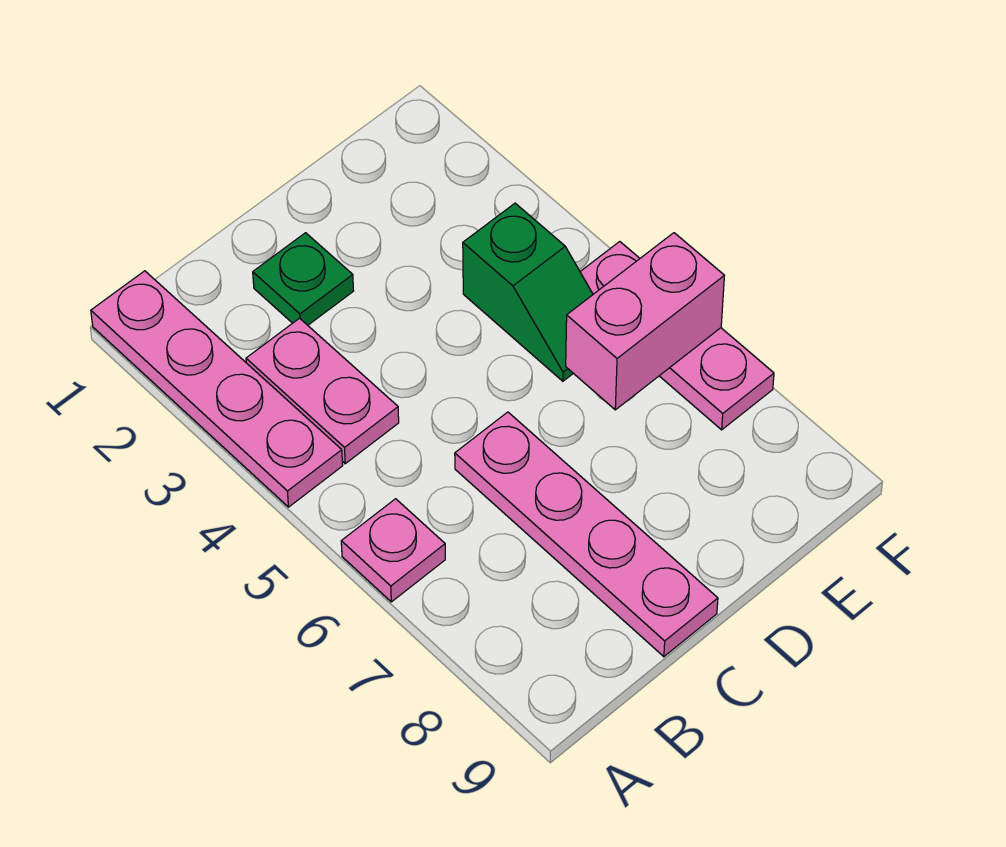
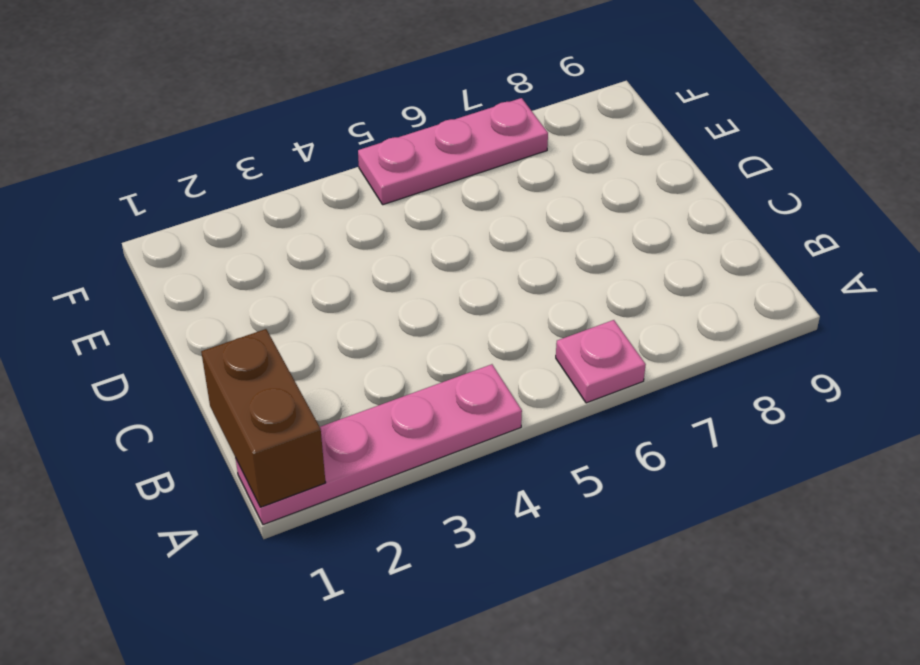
brown brick A1:B1 level 2 -> none
none -> pink plate B3:B4 level 1
none -> green plate C2 level 1

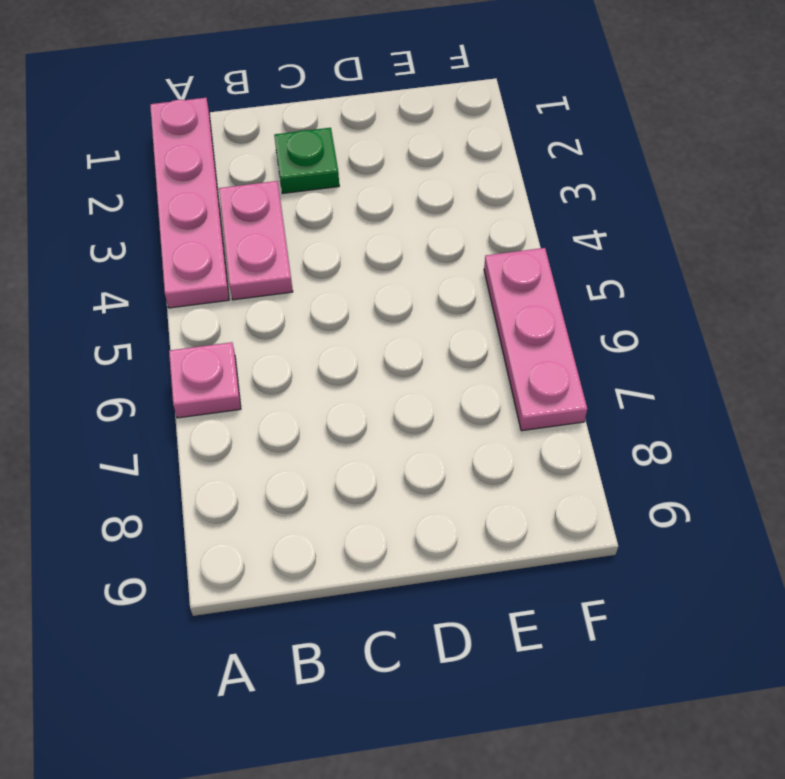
none -> pink plate C6:C9 level 1
none -> green slope E4:E5 level 1 top 4

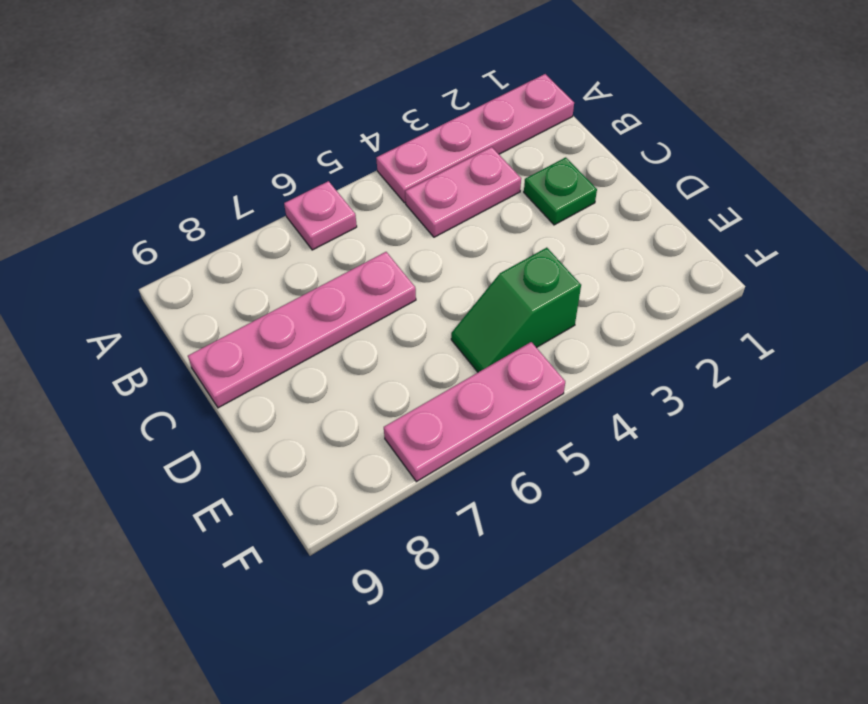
none -> pink brick E6:F6 level 2

